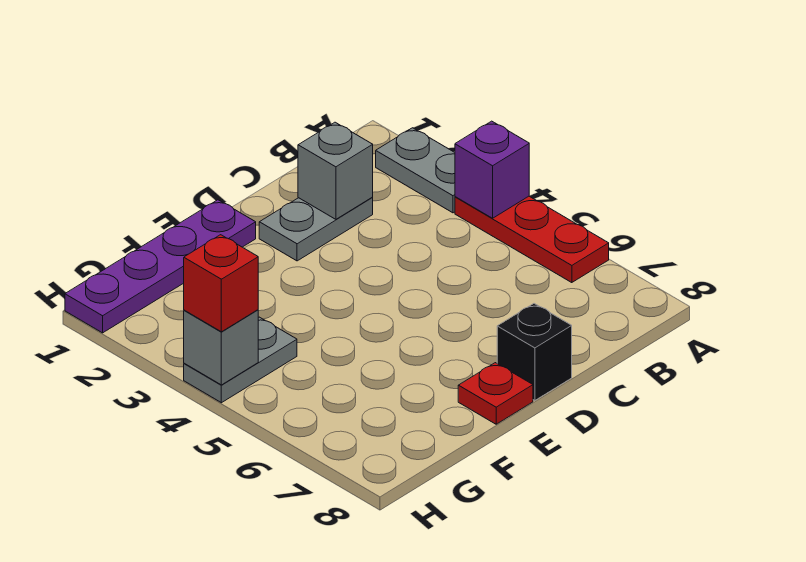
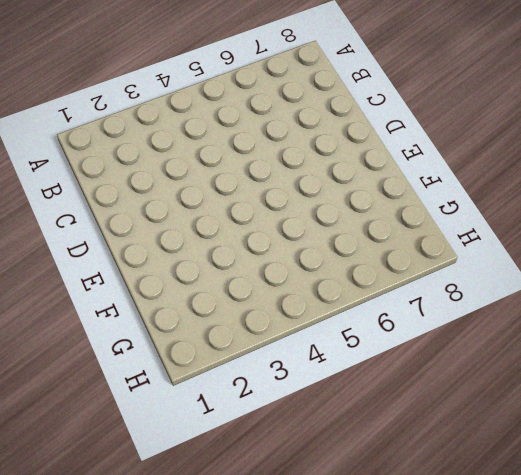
none -> grey plate A2:A3 level 1
none -> red plate A4:A6 level 1

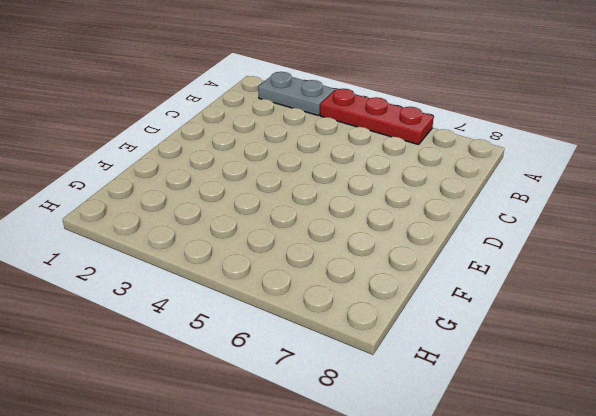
none -> grey plate C2:D2 level 1
none -> black brick D8 level 1

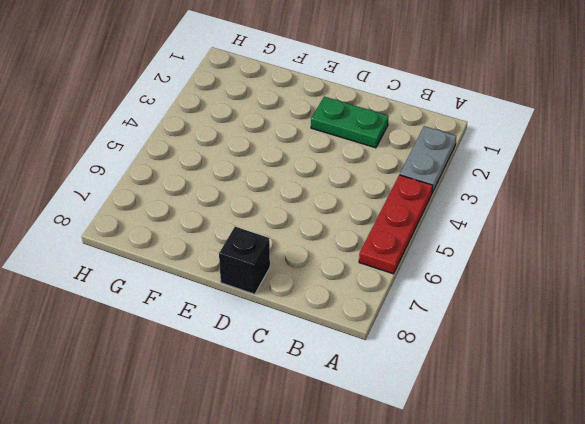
green plate C2:D2 level 1 -> grey plate C2:D2 level 1
none -> purple plate E1:H1 level 1
none -> red plate E8 level 1

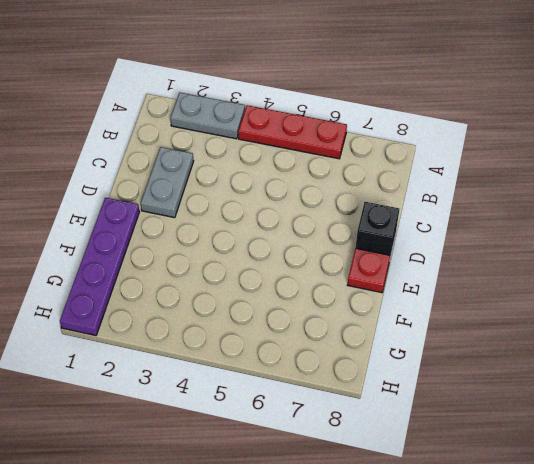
none -> grey plate G4:H4 level 1
none -> purple brick A4 level 2

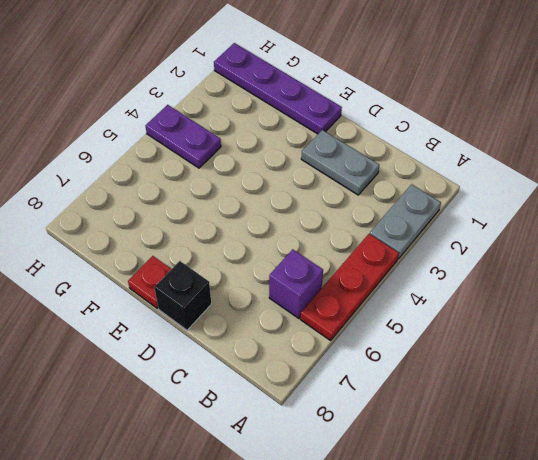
purple brick B6 level 1 -> purple brick A4 level 2
purple plate G4:H4 level 1 -> grey plate G4:H4 level 1
none -> grey brick C2 level 2
none -> grey brick H4 level 2

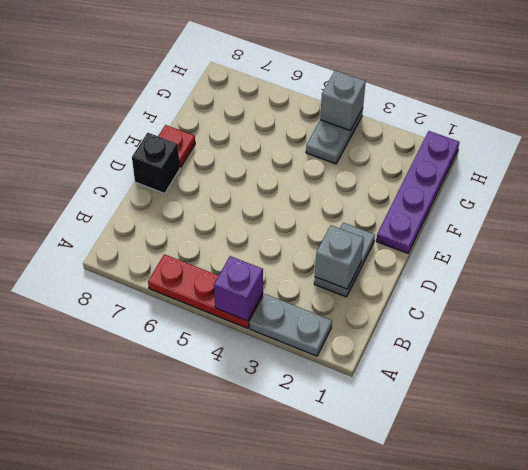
none -> red brick H4 level 3

